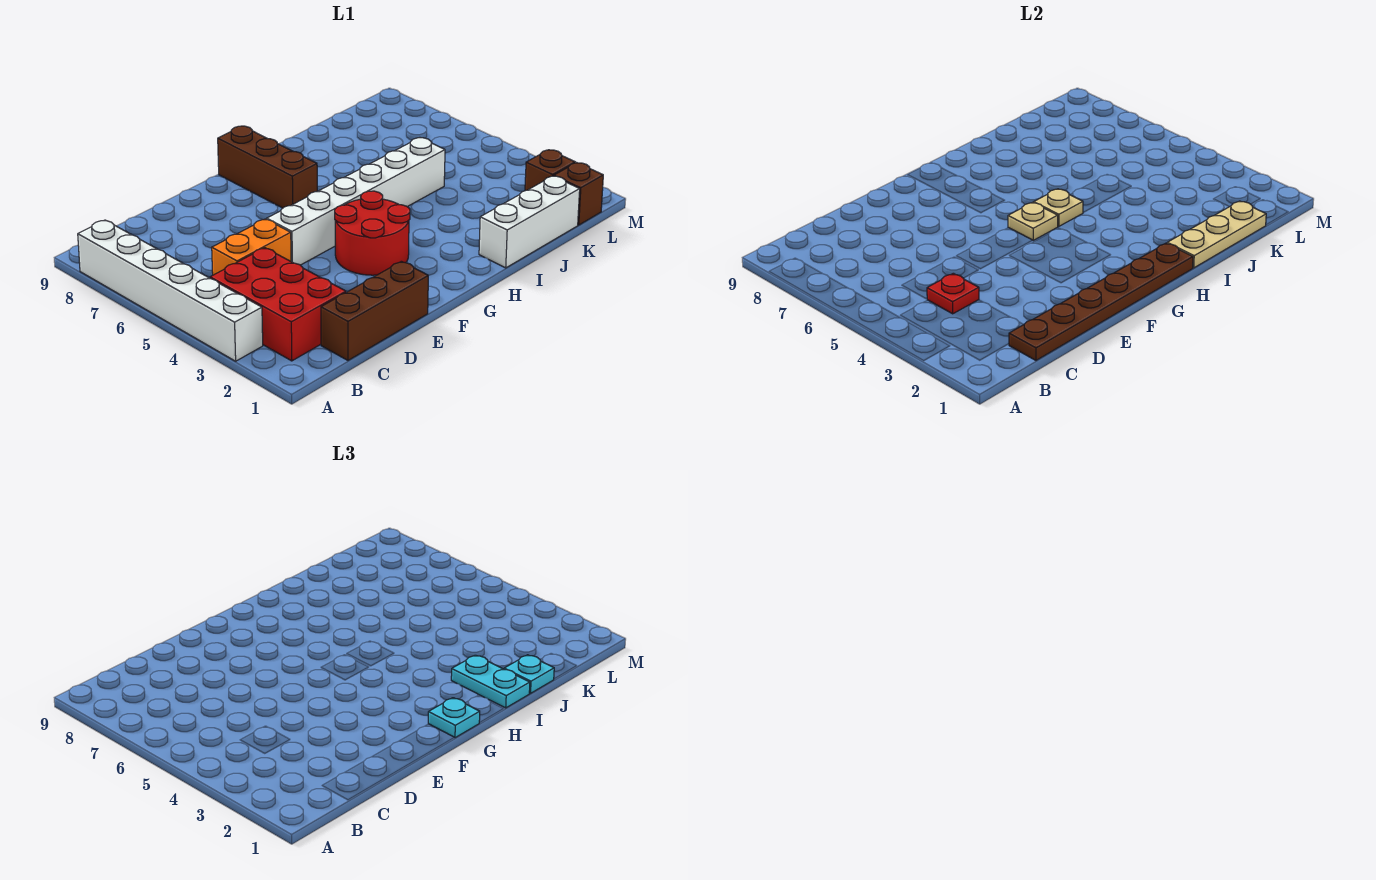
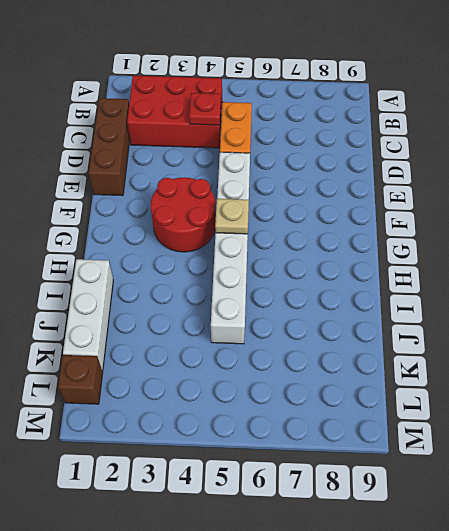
none -> white brick A3:A8 level 1
none -> brown brick G7:G9 level 1
none -> brown brick L2 level 1

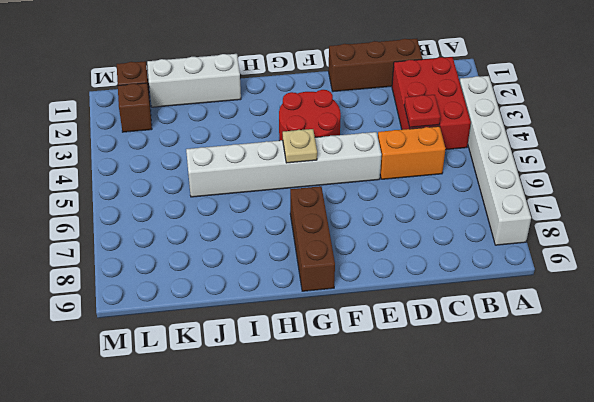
none -> brown plate C1:H1 level 2
none -> tan plate H5 level 2
none -> tan plate I1:K1 level 2

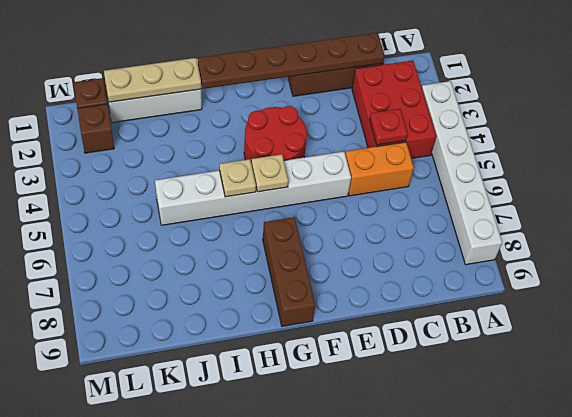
none -> cyan plate G1 level 3
none -> cyan plate I1:I2 level 3
none -> cyan plate J1 level 3

